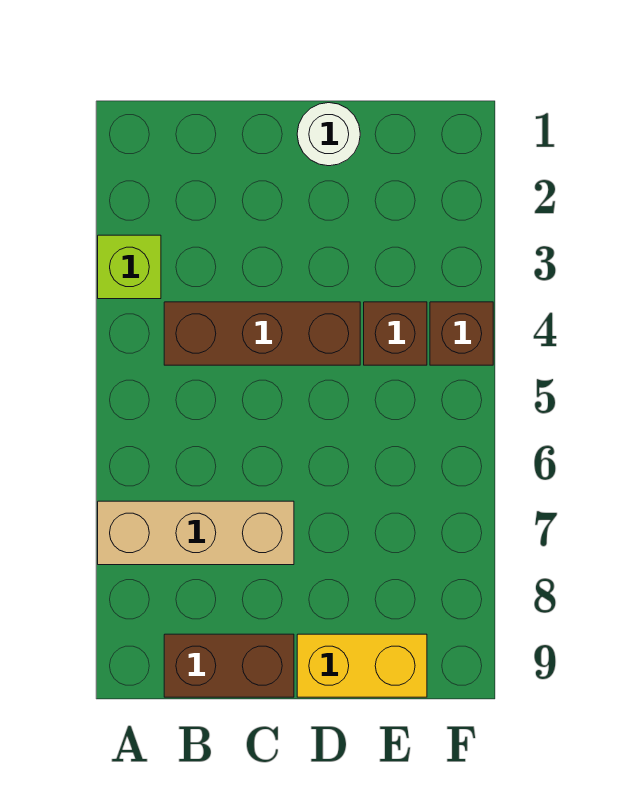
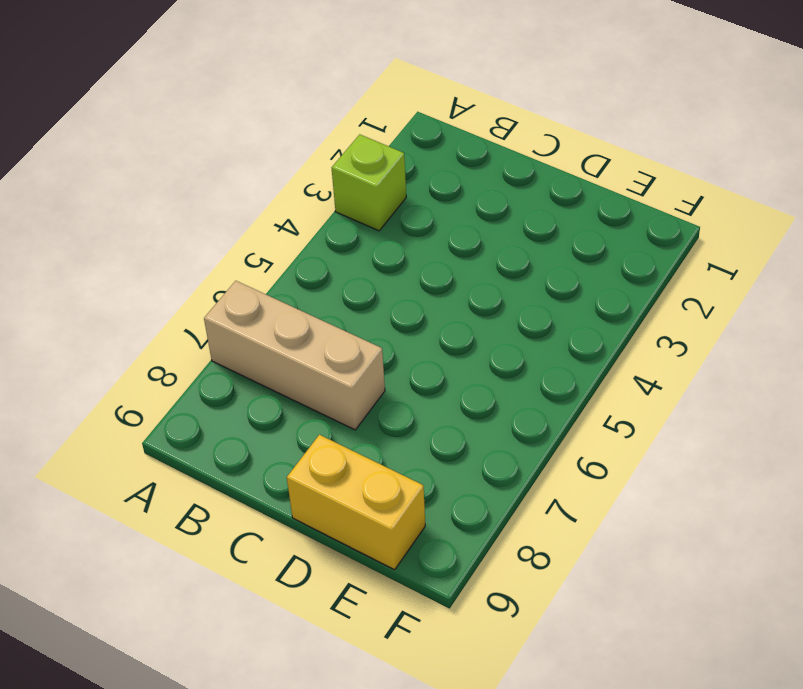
none -> brown brick B4:D4 level 1
none -> brown brick B9:C9 level 1

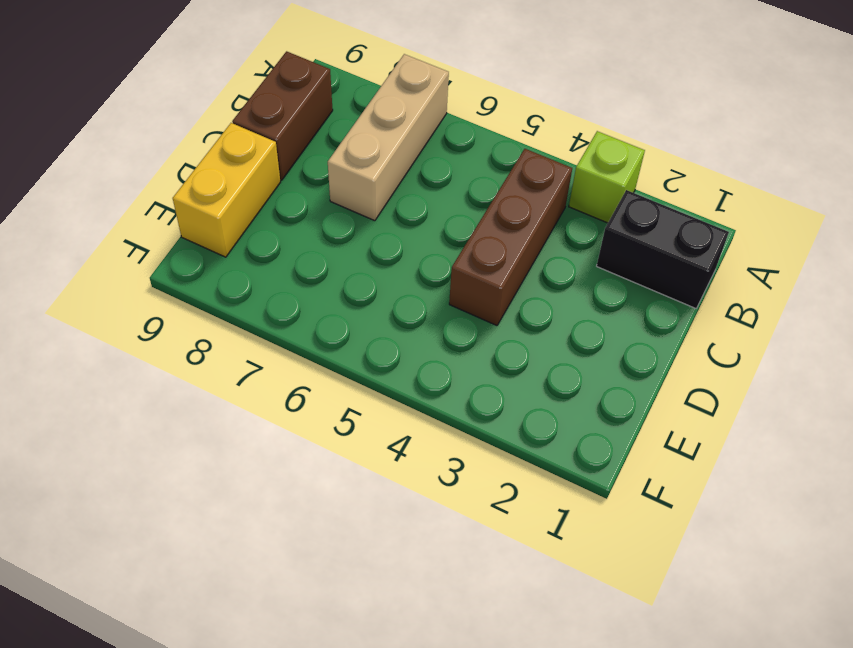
black brick B1:B2 level 1 -> none
none -> white round brick D1 level 1
none -> brown brick E4 level 1

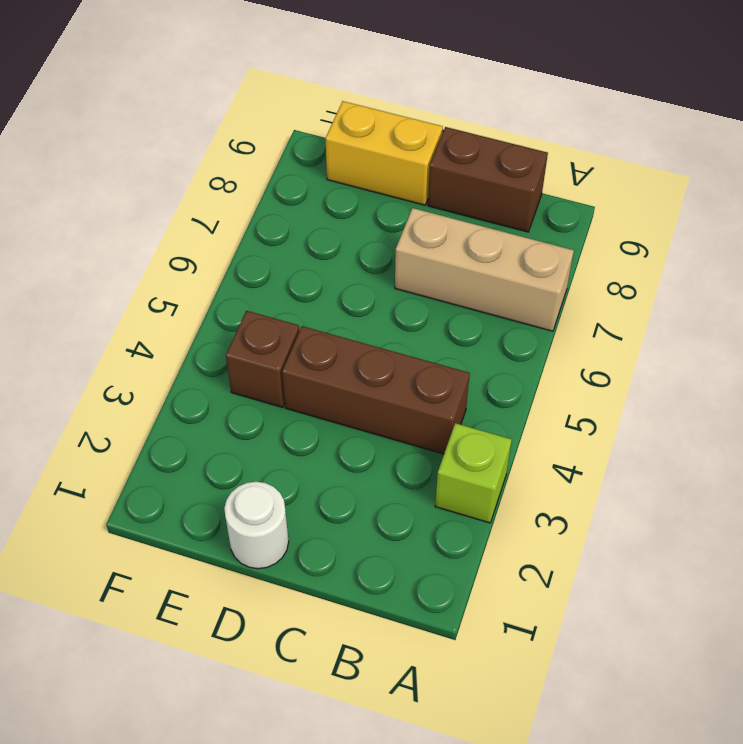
none -> brown brick F4 level 1

